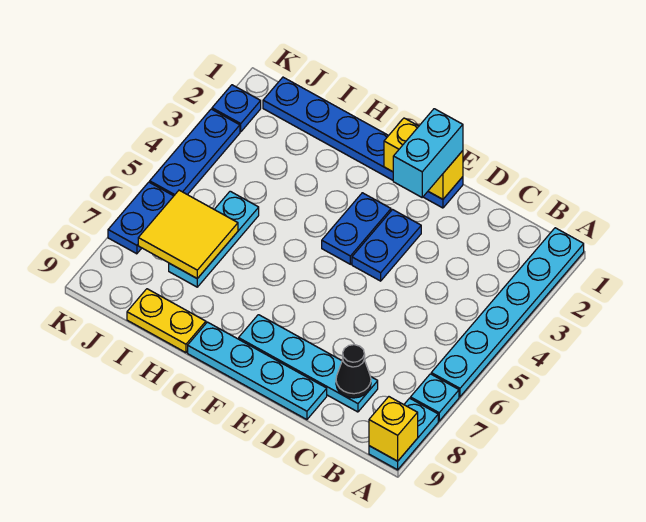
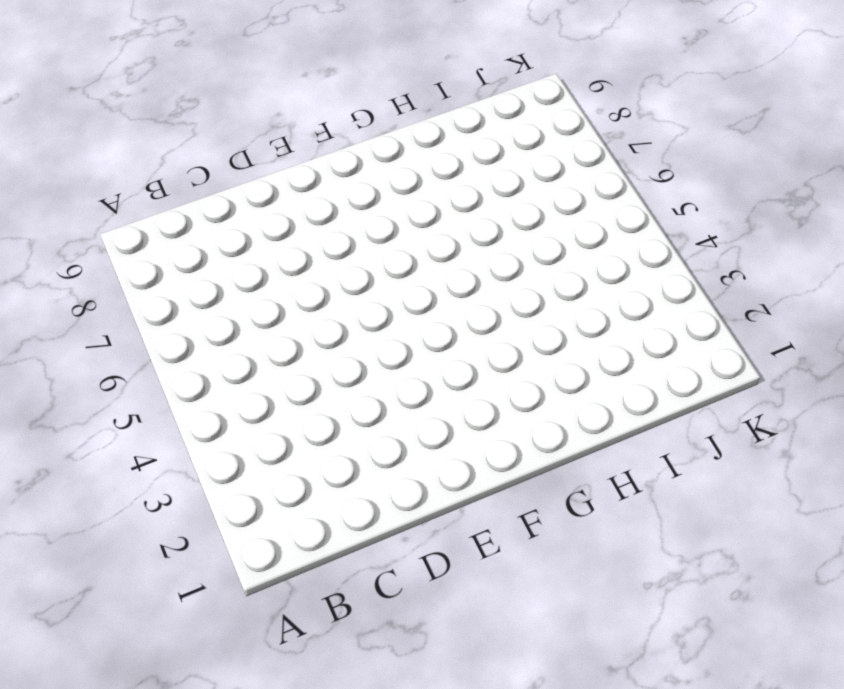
none -> cyan plate A1:A6 level 1
none -> cyan plate A7 level 1
none -> cyan plate A8:A9 level 1

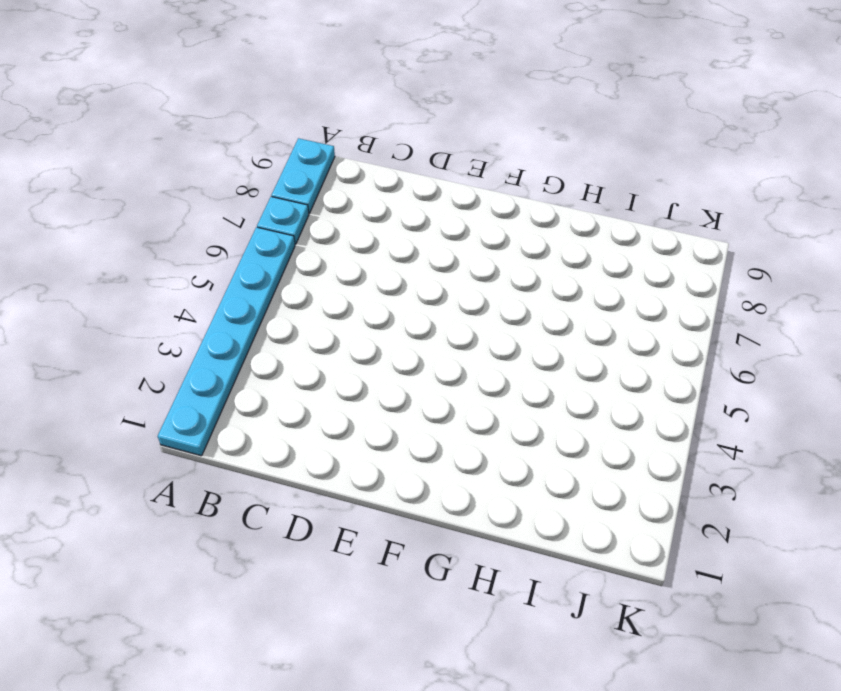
none -> cyan plate C8:F8 level 1
none -> cyan plate D9:G9 level 1
none -> blue plate E1:J1 level 1

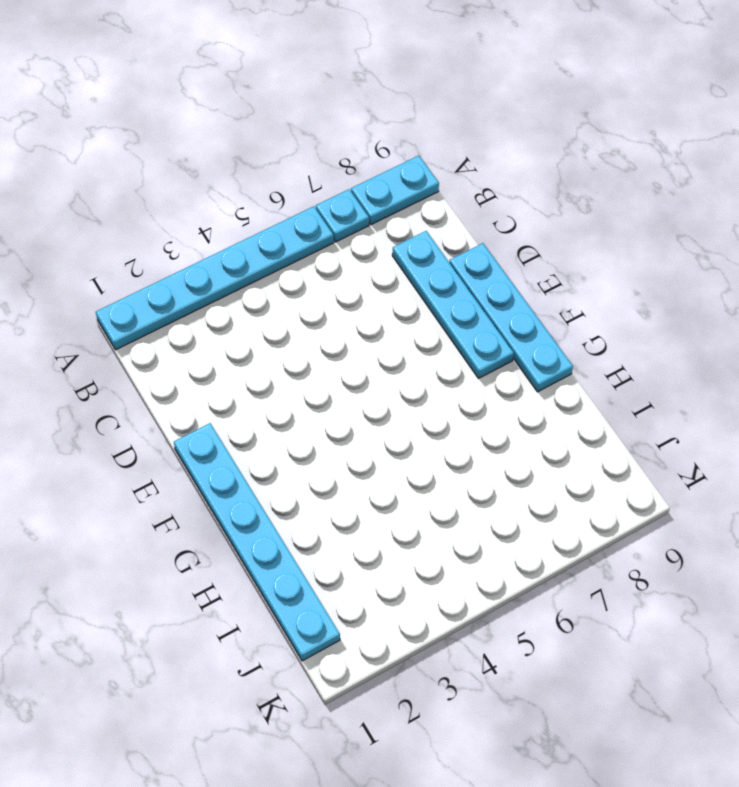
cyan plate E1:J1 level 1 -> blue plate E1:J1 level 1
none -> blue plate E3:E4 level 1
none -> blue plate F3:F4 level 1
none -> yellow plate H9:I9 level 1

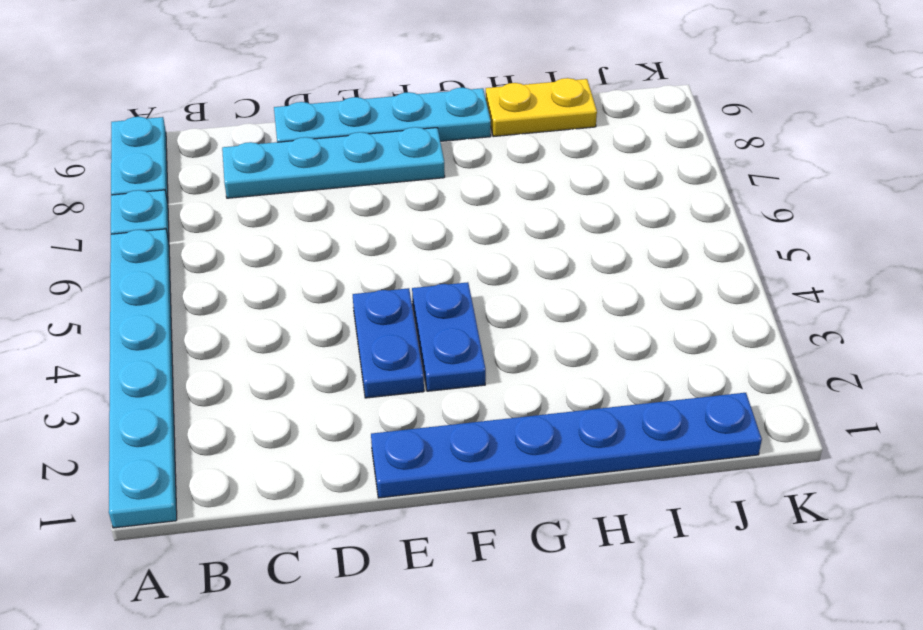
none -> cyan plate I5:I7 level 1
none -> blue plate K2 level 1
none -> blue plate K3:K5 level 1

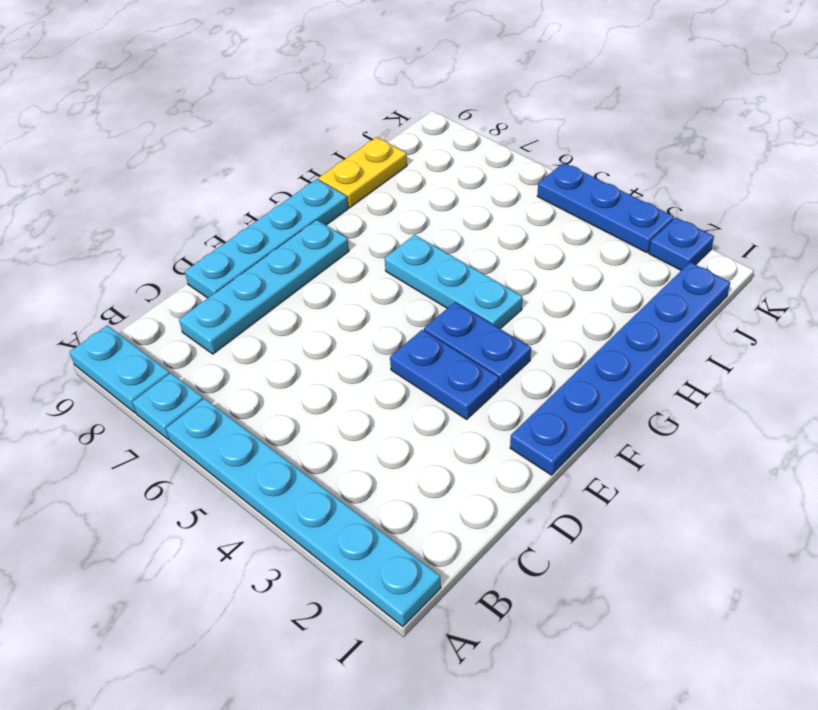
cyan plate G4:G6 level 1 -> cyan plate I5:I7 level 1
none -> blue plate K6:K7 level 1
none -> yellow brick A9 level 2
none -> black cone C8 level 2

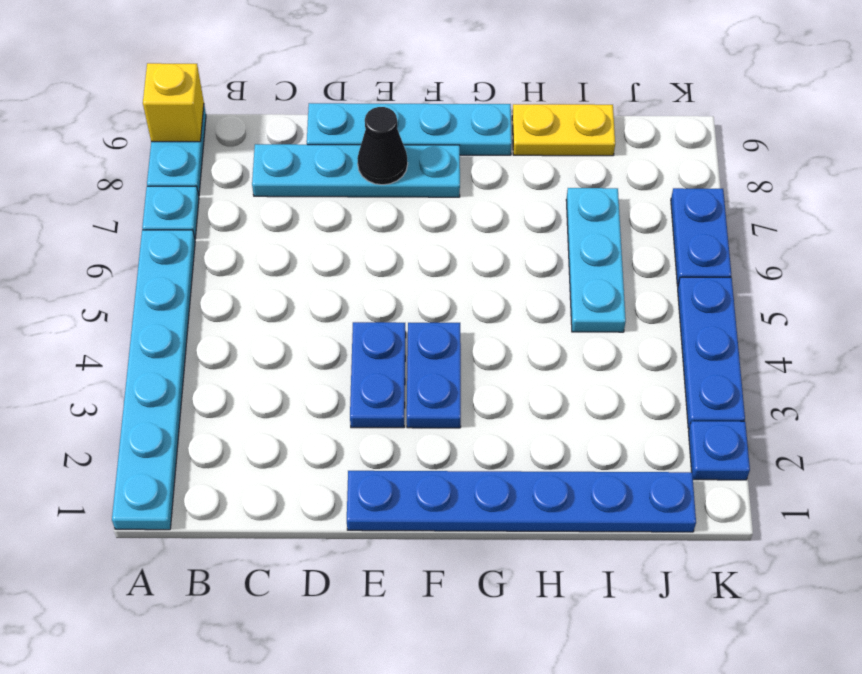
black cone E8 level 2 -> black cone C8 level 2
none -> yellow brick E1:F1 level 2
none -> yellow tile I6:J7 level 2
none -> cyan brick E1:E2 level 3

